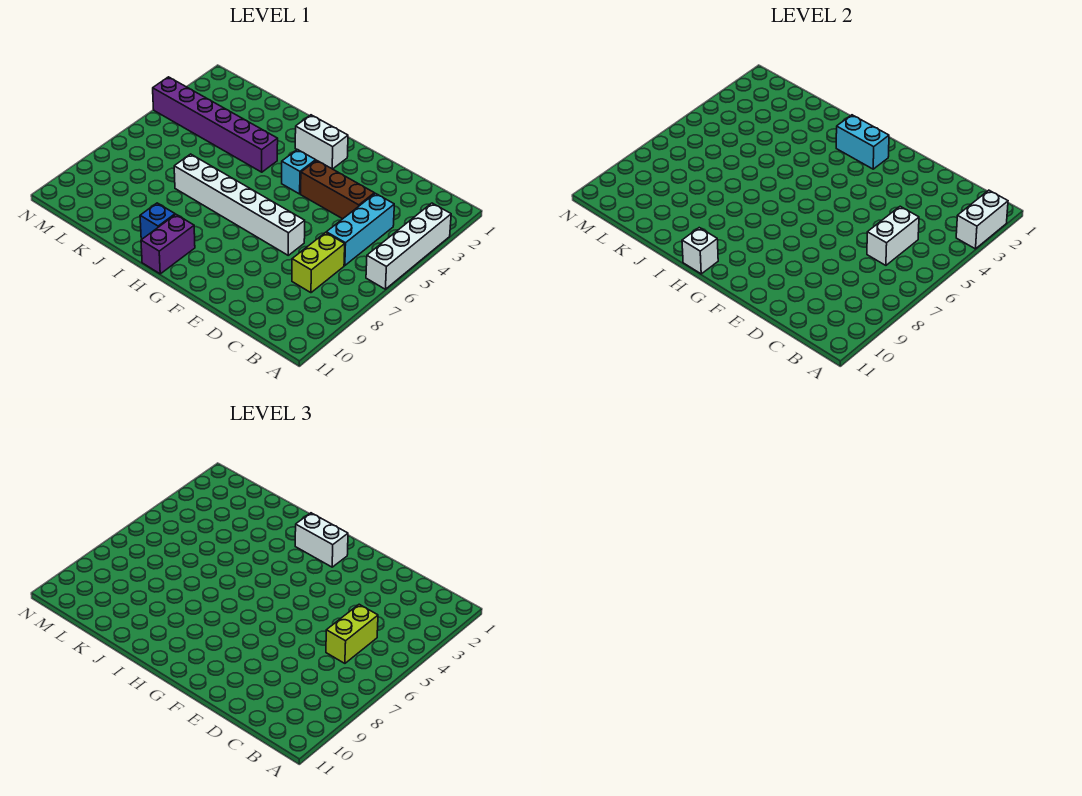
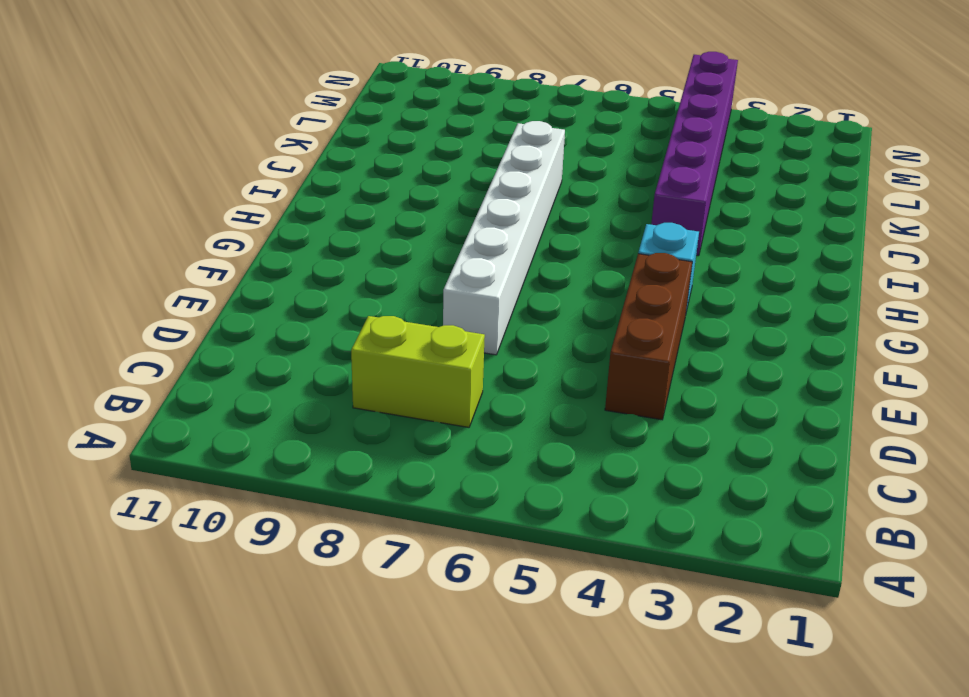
none -> white brick A3:A6 level 1
none -> cyan brick C4:C6 level 1
none -> white brick G2:H2 level 1

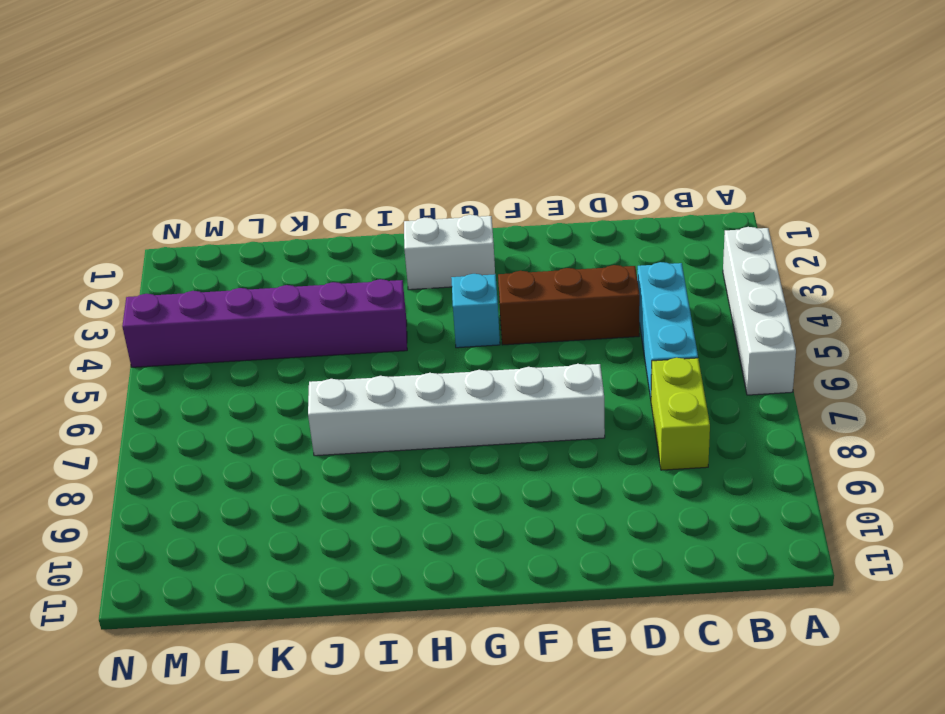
none -> purple brick H10:H11 level 1
none -> blue brick I10 level 1
none -> white brick A2:A3 level 2

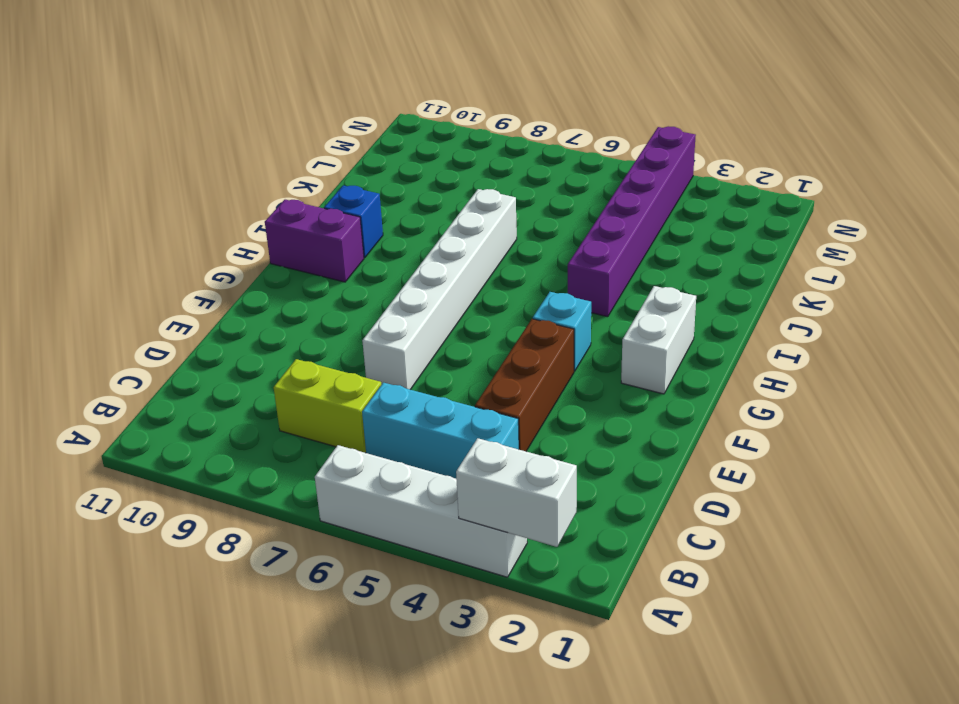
none -> white brick C5:C6 level 2
none -> cyan brick G2:H2 level 2
none -> white brick H11 level 2

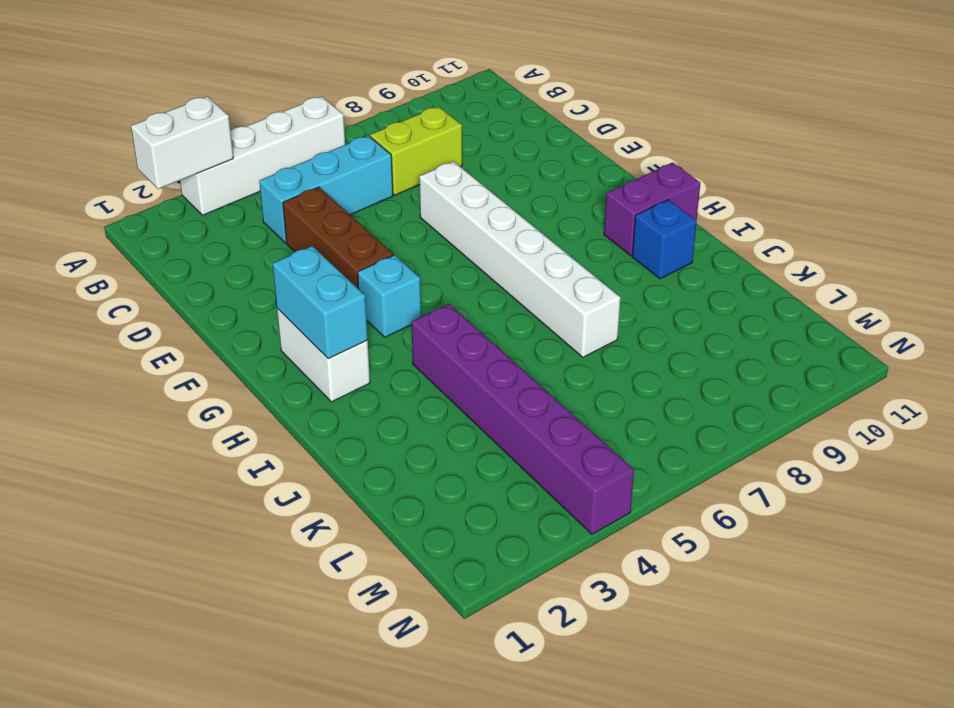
none -> white brick C5:C6 level 2
none -> white brick H11 level 2
none -> lime brick C5:C6 level 3

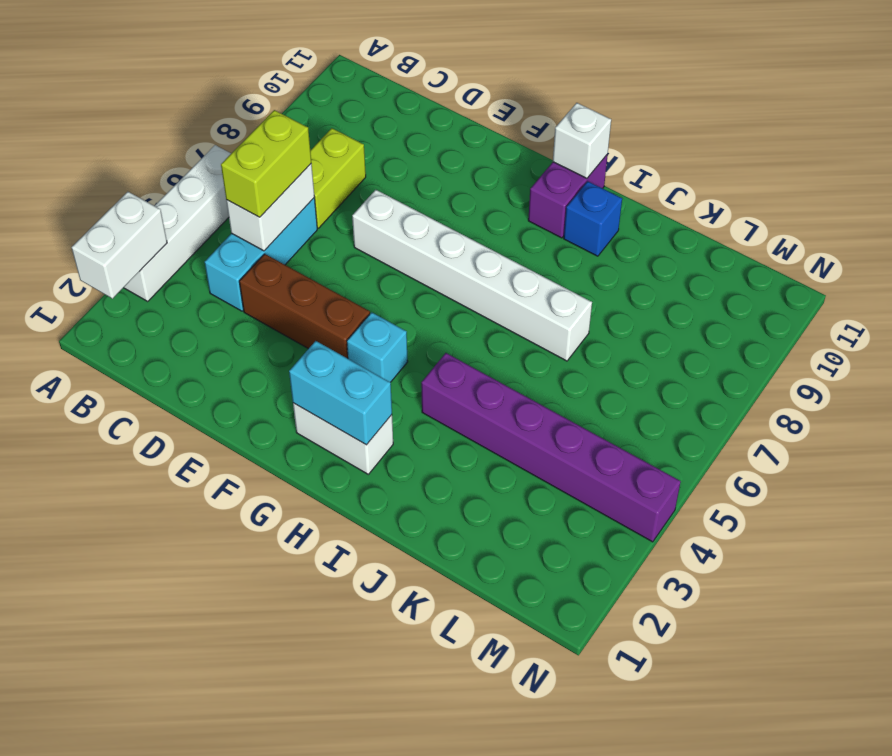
none -> white brick G2:H2 level 3

